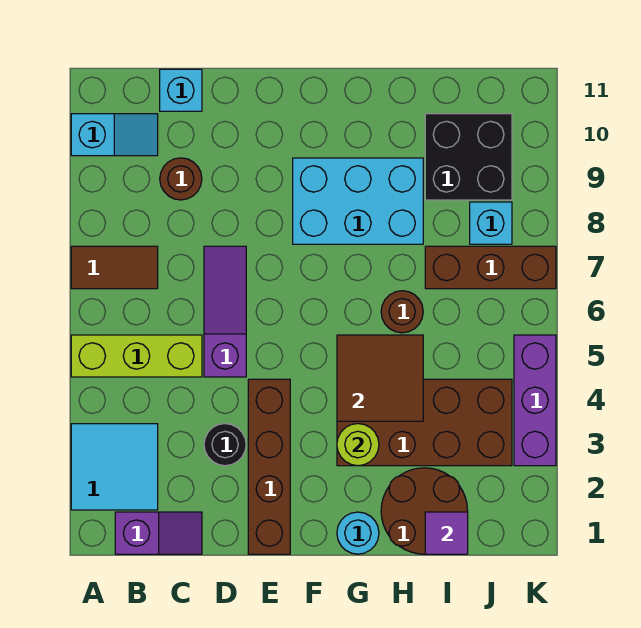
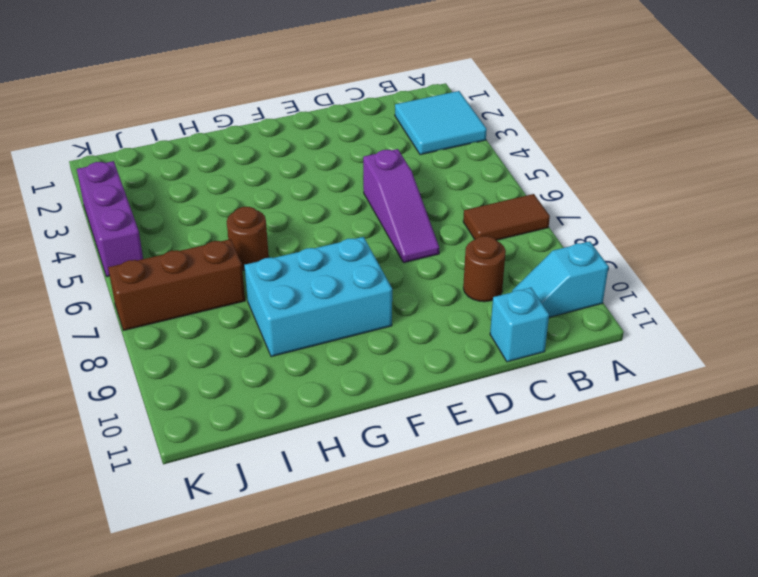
none -> lime brick A5:C5 level 1
none -> purple slope B1:C1 level 1 top B
none -> black round brick D3 level 1

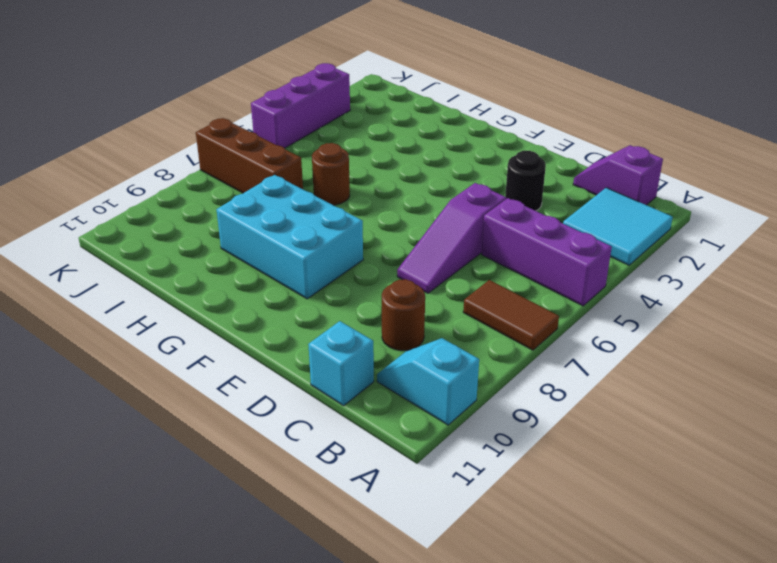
purple brick A5:C5 level 1 -> lime brick A5:C5 level 1
none -> brown brick E1:E4 level 1
none -> cyan round brick G1 level 1
none -> brown brick G3:J4 level 1

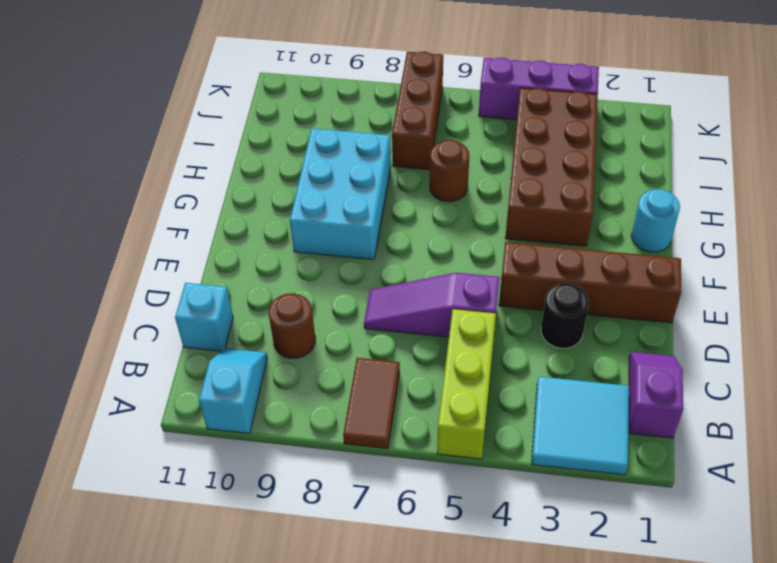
none -> brown round brick H1:I2 level 1
none -> black brick I9:J10 level 1
none -> cyan brick J8 level 1

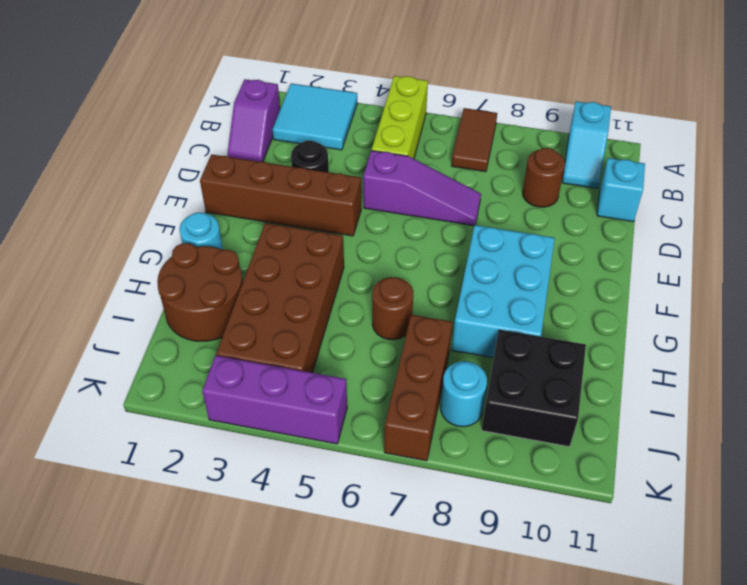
cyan round brick J8 level 1 -> cyan brick J8 level 1
none -> lime round brick G3 level 2
none -> brown tile G4:H5 level 2
none -> purple tile I1 level 2

